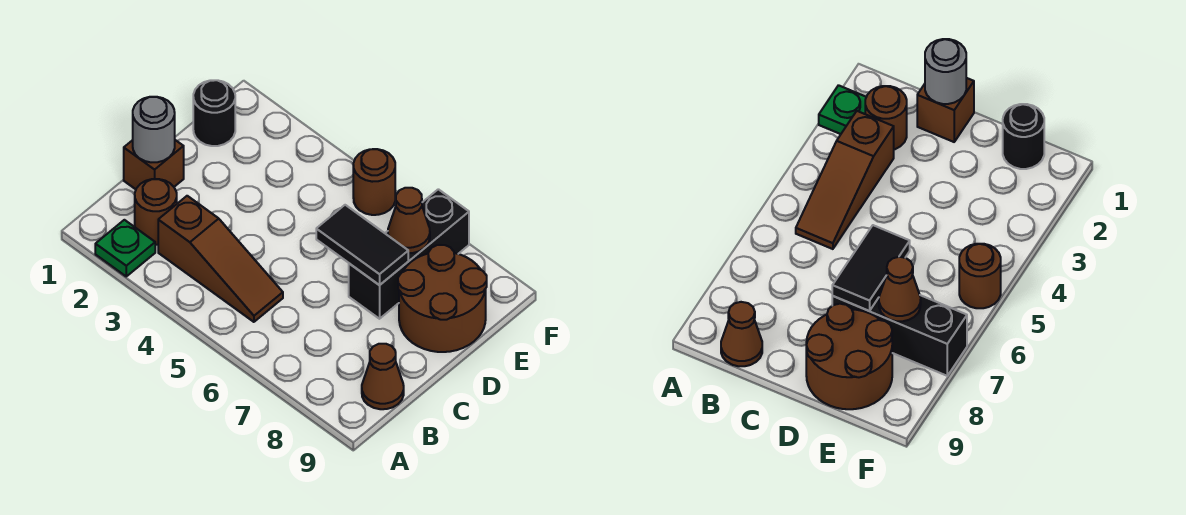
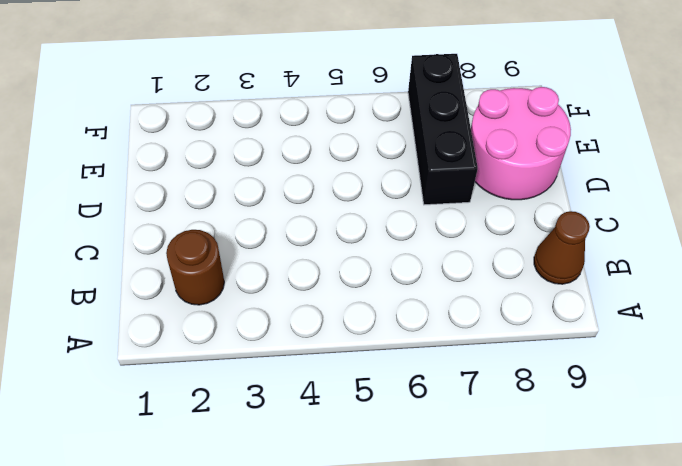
pink round brick D8:E9 level 1 -> brown round brick D8:E9 level 1
none -> green plate A2 level 1
none -> brown slope B3:B5 level 1 top 3
none -> brown brick C1 level 1

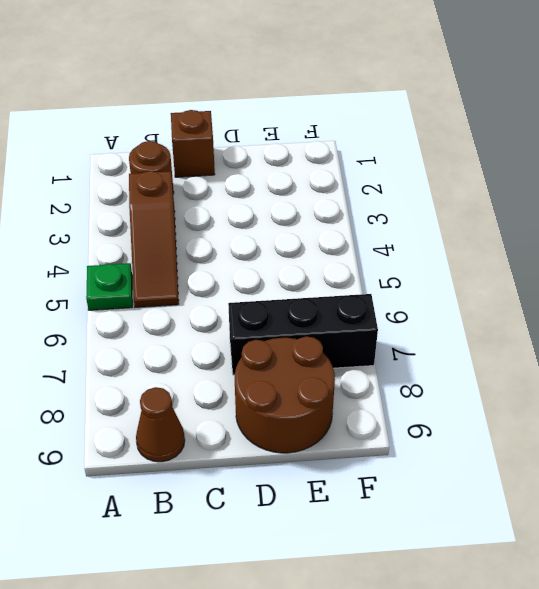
green plate A5 level 1 -> green plate A2 level 1
none -> black round brick E1 level 1
none -> brown round brick F5 level 1
none -> grey round brick C1 level 2

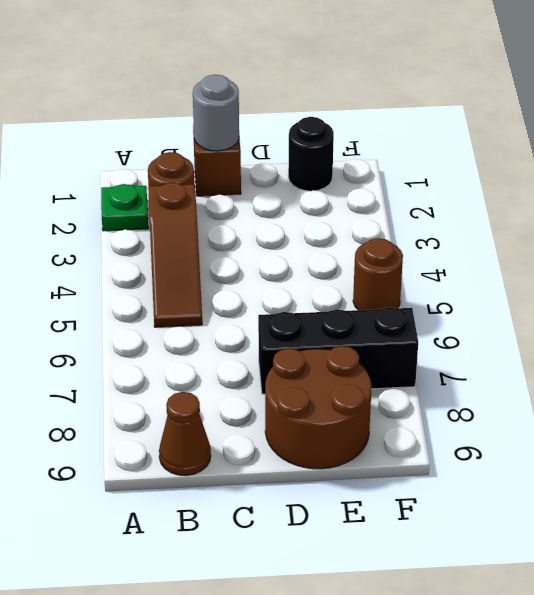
none -> black tile D6:D7 level 2
none -> brown cone E7 level 2

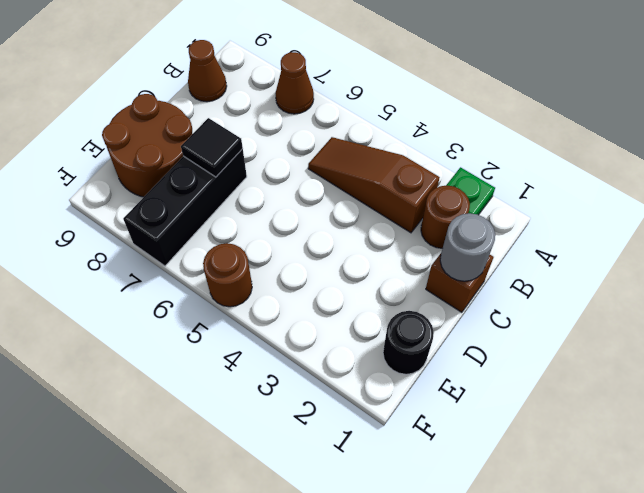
brown cone A7 level 1 -> brown cone E7 level 2
black tile D7 level 2 -> black tile D6:D7 level 2

